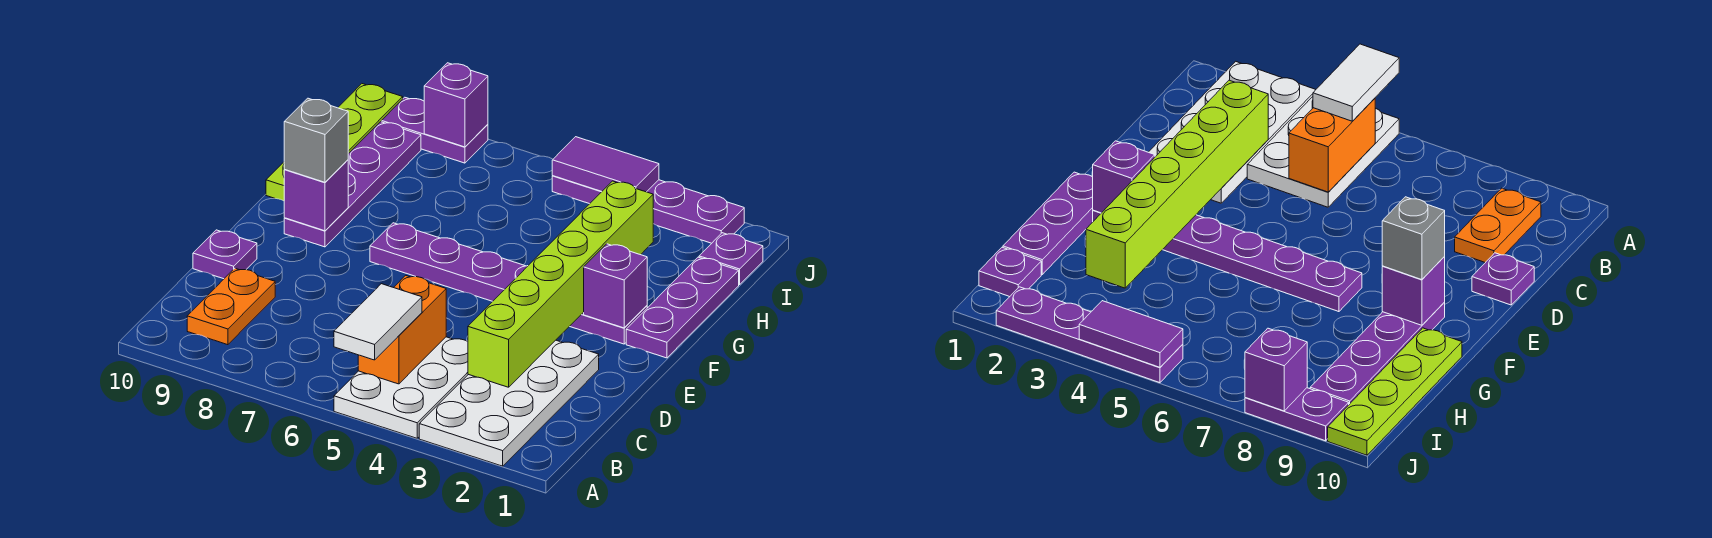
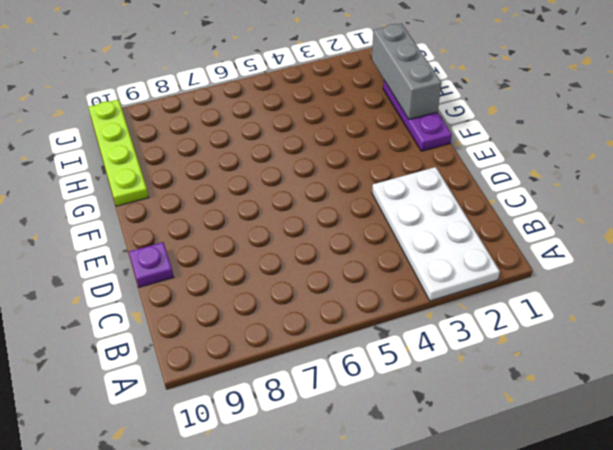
grey brick G1:I1 level 2 -> none
none -> white plate A4:C5 level 1
none -> orange plate B9:C9 level 1
none -> purple plate F2:F7 level 1

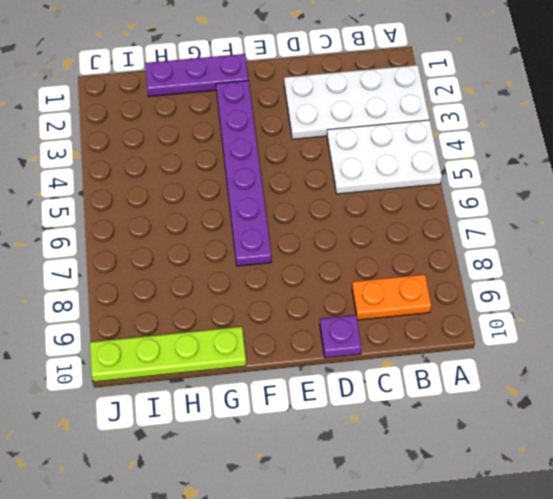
none -> purple plate F9:I9 level 1
none -> purple plate I1 level 1
none -> purple plate J2:J5 level 1

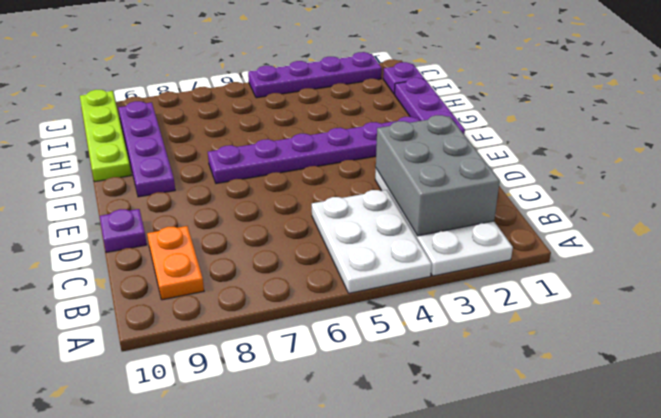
grey brick B2:D3 level 2 -> lime brick C3:H3 level 2
none -> purple plate J8:J9 level 1
none -> orange brick B5:C5 level 2
none -> purple brick F2 level 2

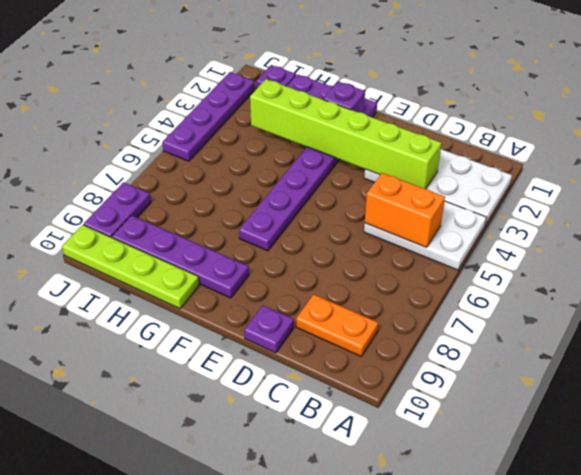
none -> purple brick F9 level 2
none -> purple tile J4:J5 level 2
none -> purple brick J8 level 2

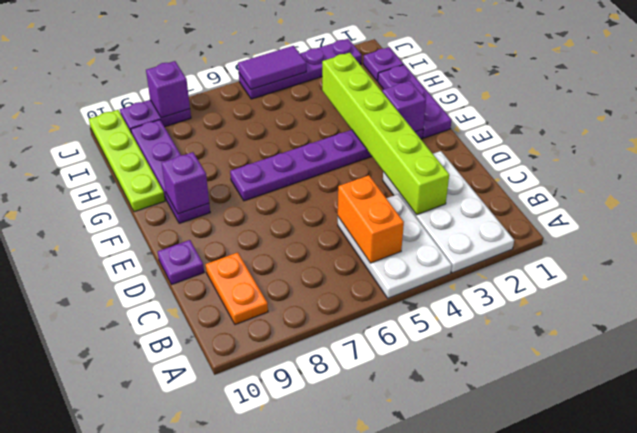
none -> white tile A5:B5 level 3
none -> grey brick F9 level 3

